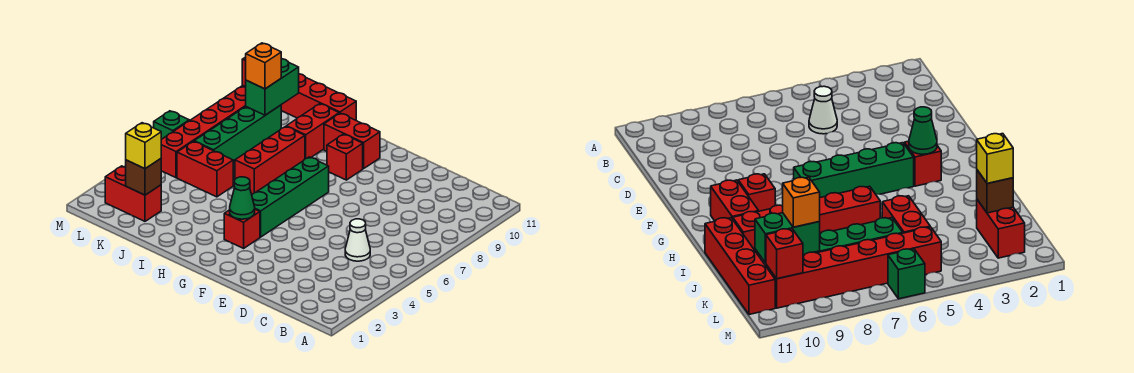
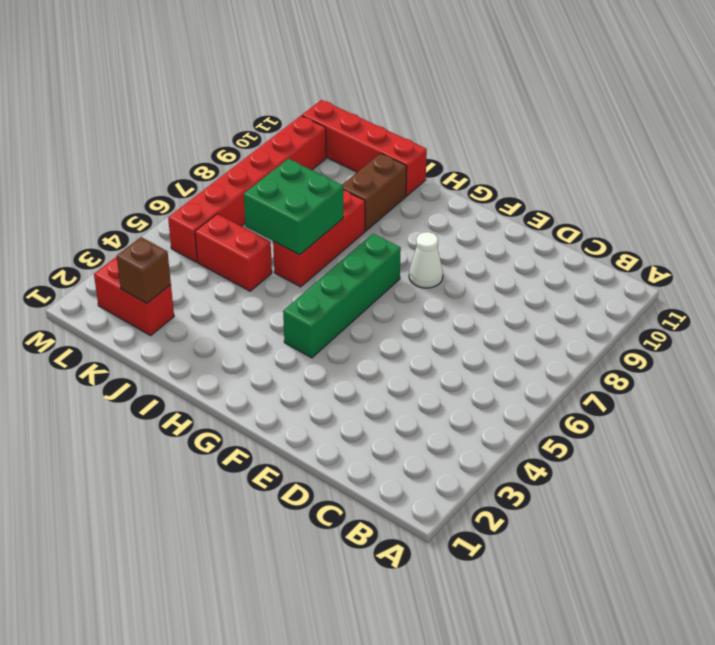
white cone F8 level 1 -> white cone C5 level 1
green brick I6:J7 level 2 -> none
brown brick I9:I10 level 1 -> red brick I9:I10 level 1
none -> red brick G3 level 1
none -> red brick G9 level 1
none -> red brick G10:H10 level 1

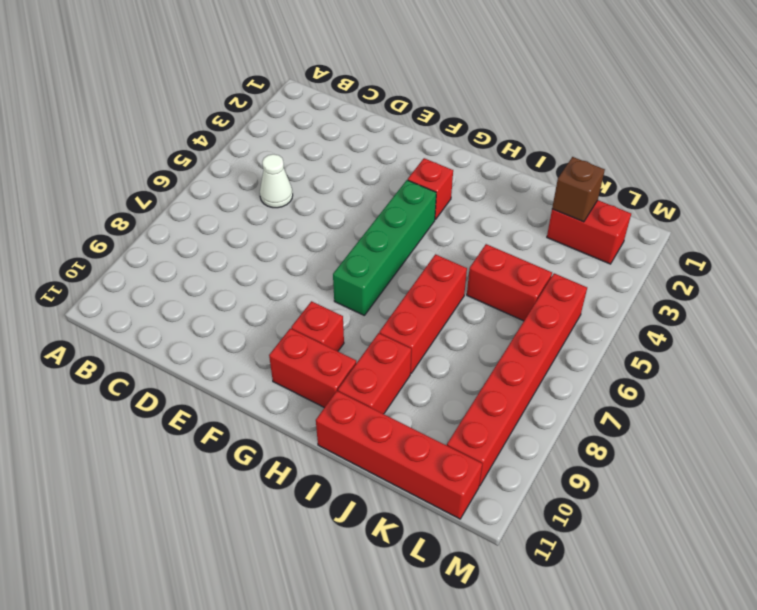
none -> green brick K6:K9 level 1
none -> green brick M6 level 1
none -> green cone G3 level 2

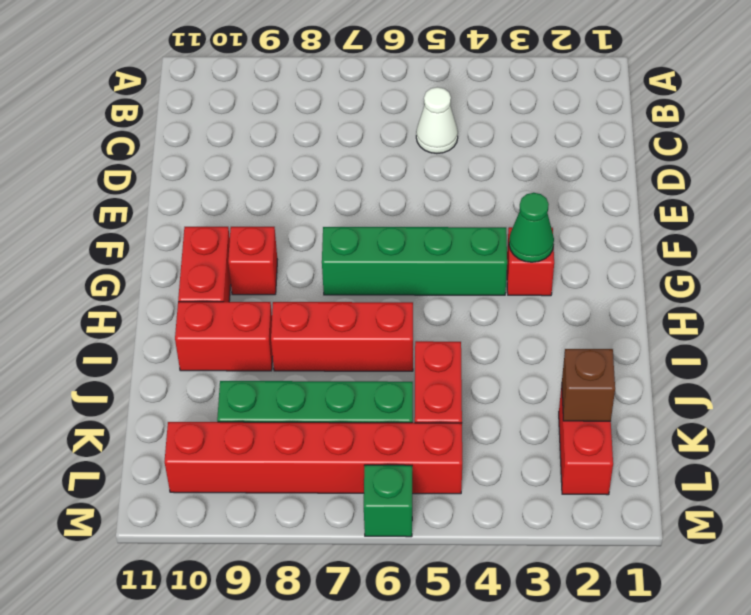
none -> red brick I11:L11 level 1
none -> green brick K9:K10 level 2
none -> red brick L10 level 2

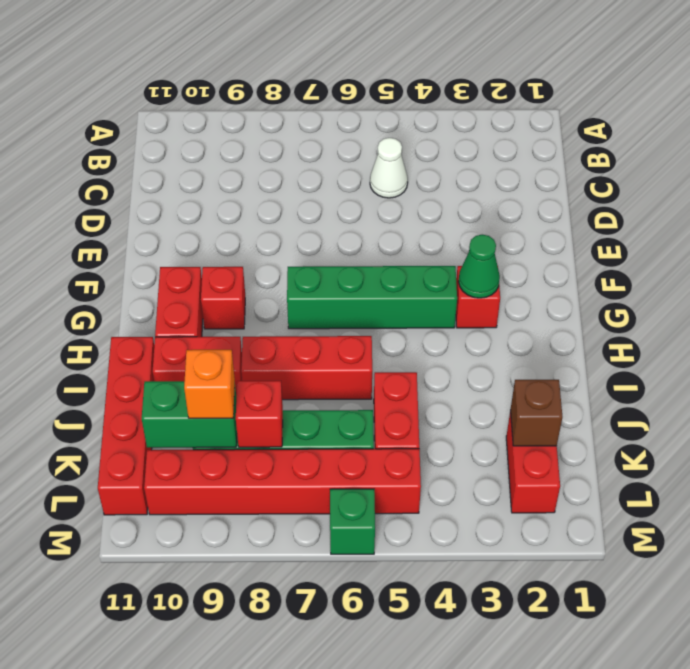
red brick K8 level 2 -> red brick L10 level 2
none -> yellow brick K2 level 3

